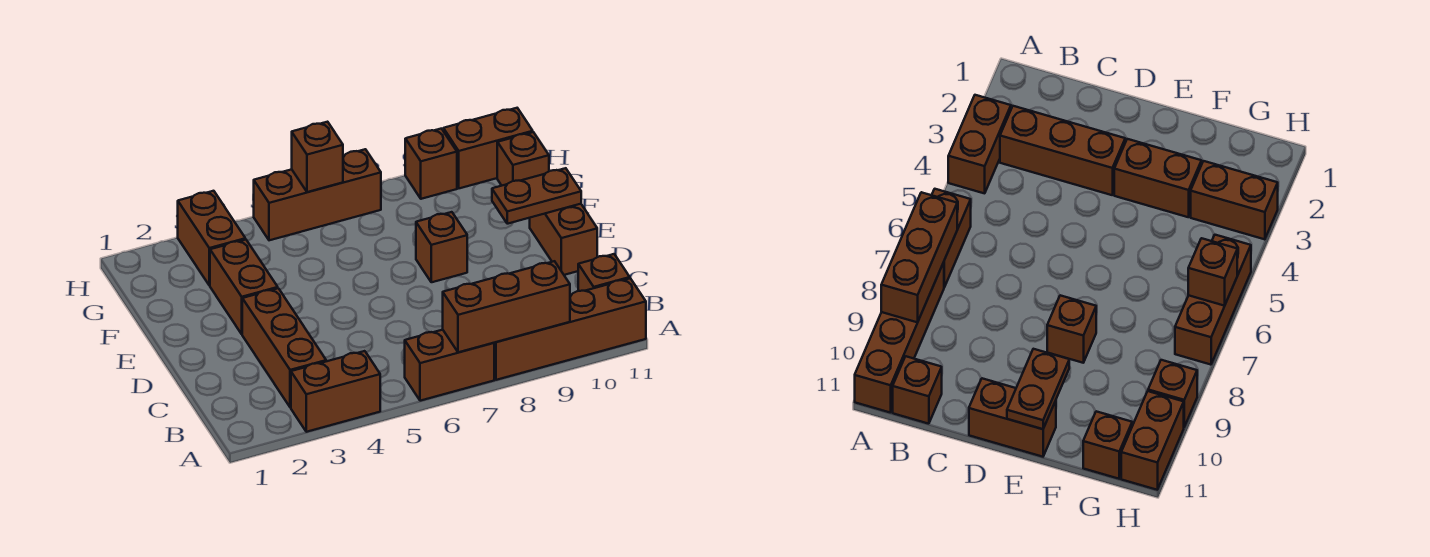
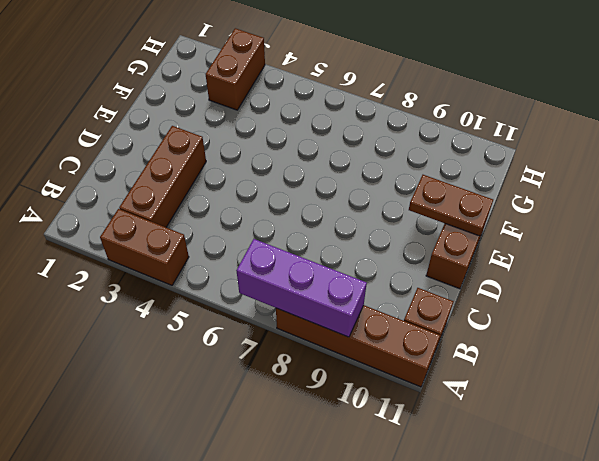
purple brick A7:A9 level 2 -> brown brick A7:A9 level 2
none -> brown brick A6:A7 level 1
none -> brown brick E3:F3 level 1
none -> brown brick E8 level 1

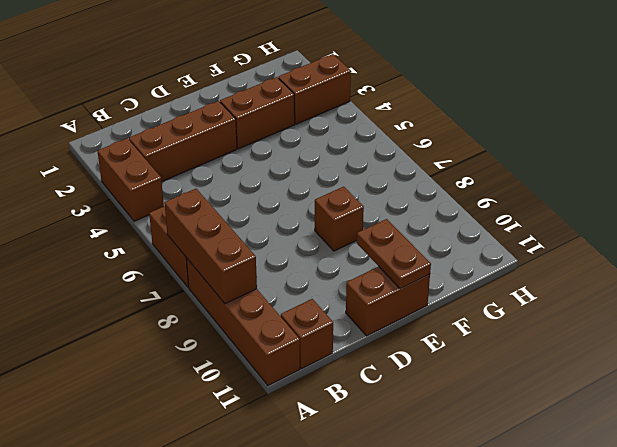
none -> brown brick G11 level 1
none -> brown brick H5:H7 level 1
none -> brown brick H9 level 1

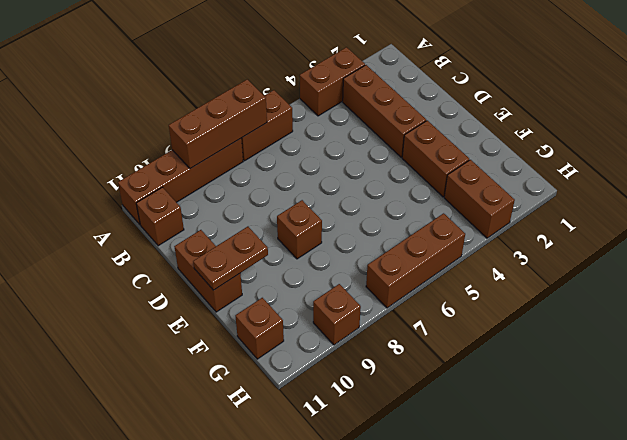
none -> brown brick H10:H11 level 1
none -> brown brick H6 level 2

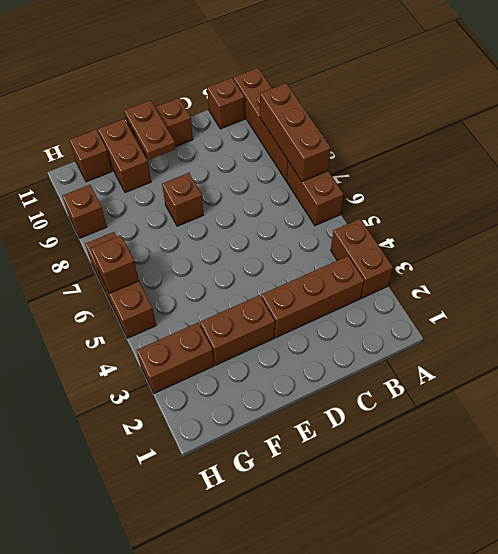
brown brick F10:F11 level 1 -> brown brick H10:H11 level 1

